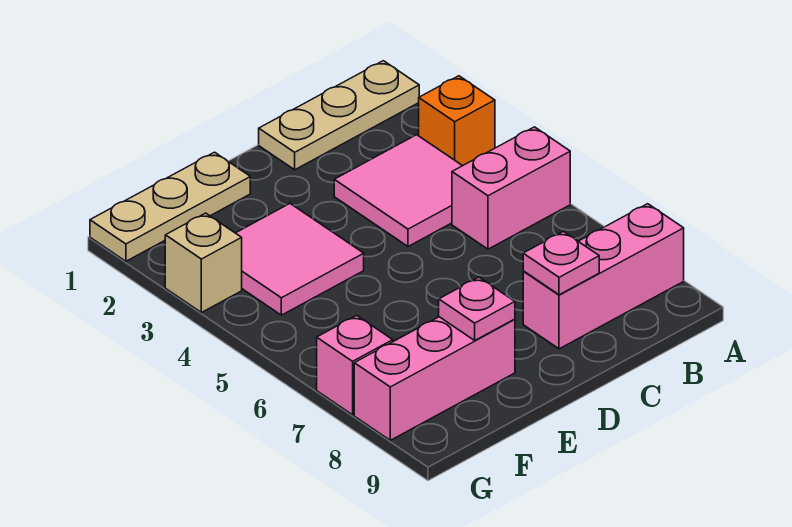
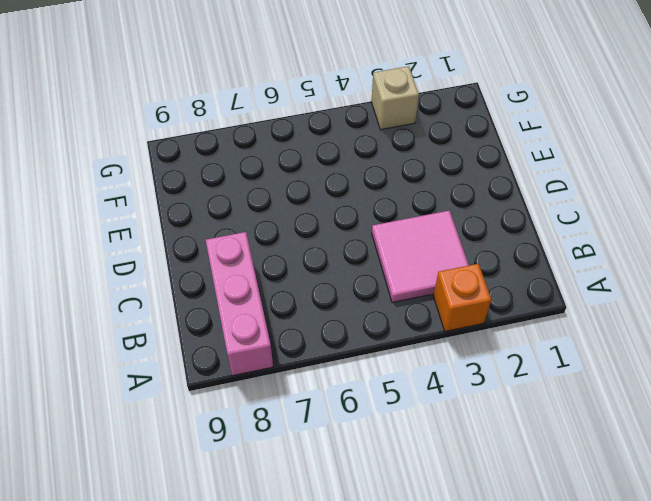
none -> tan plate A1:C1 level 1
none -> pink brick A5:B5 level 1
none -> tan plate E1:G1 level 1

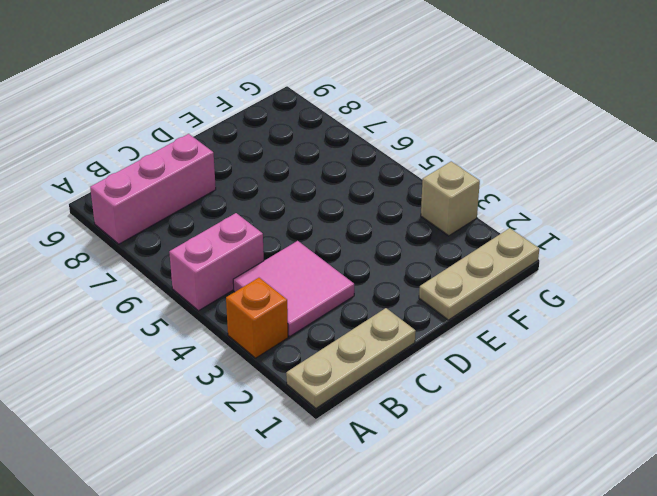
none -> pink tile E3:F4 level 1
none -> pink brick E8:G8 level 1
none -> pink brick G7 level 1

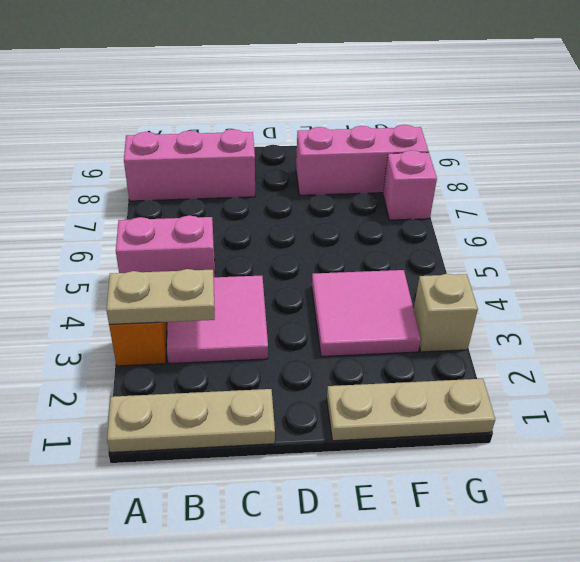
tan plate A3:B3 level 2 -> none
none -> pink plate C8 level 2
none -> pink plate E8 level 2

